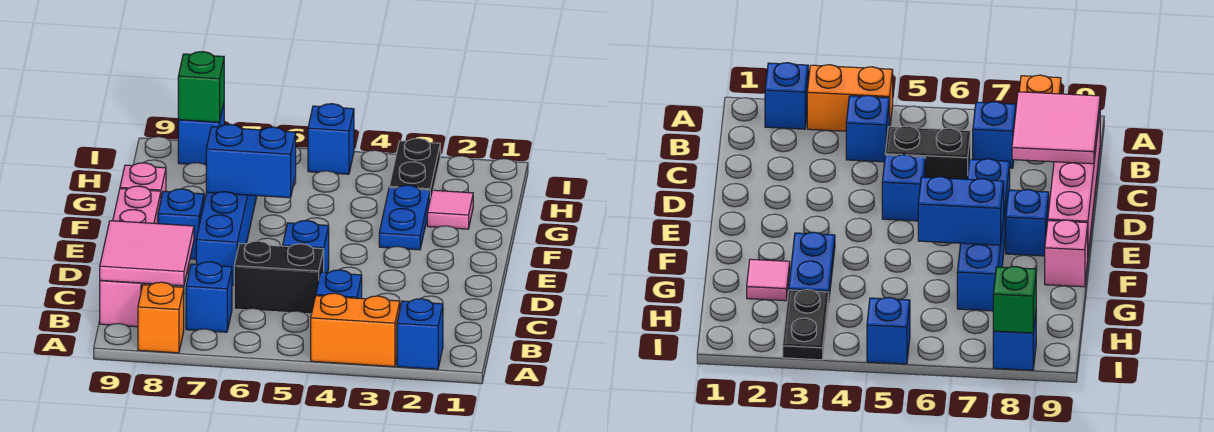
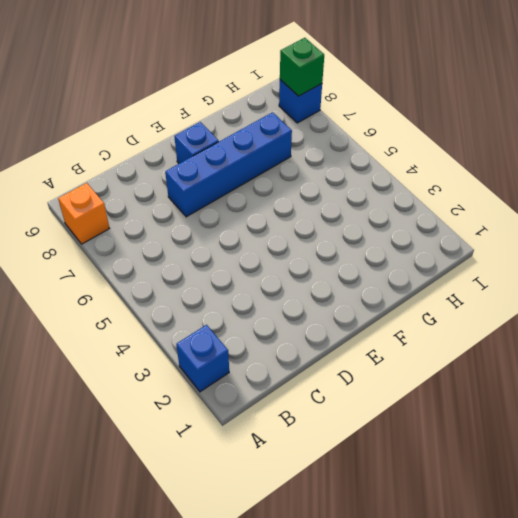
none -> orange brick A3:A4 level 1
none -> blue brick B4 level 1
none -> blue brick B7 level 1

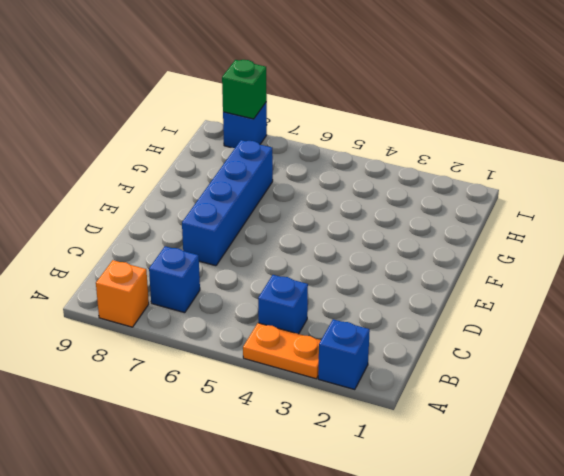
orange plate A3:A4 level 1 -> orange brick A3:A4 level 1
none -> pink brick B9:E9 level 1
none -> black brick C5:C6 level 1
none -> blue brick D5 level 1

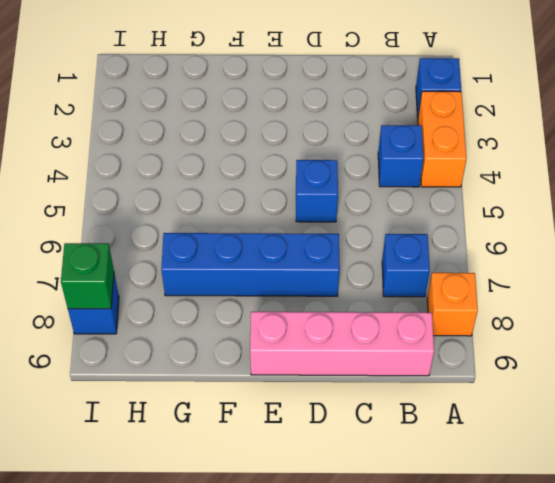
none -> black brick C5:C6 level 1
none -> blue brick E8 level 1
none -> blue plate F3:G3 level 1

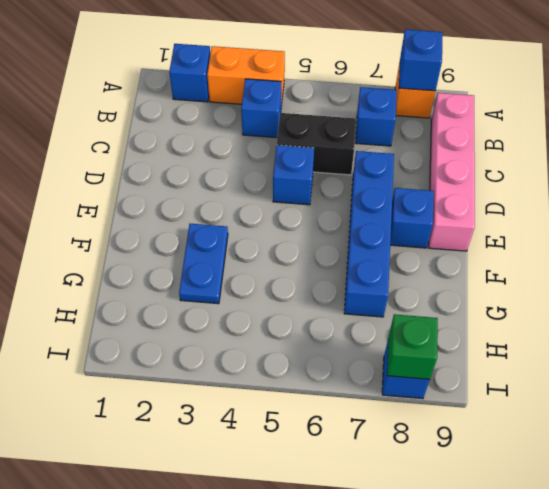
blue brick A8 level 2 -> blue brick I5 level 1
none -> pink brick F9 level 1
none -> pink tile G2 level 1
none -> black plate H3:I3 level 1

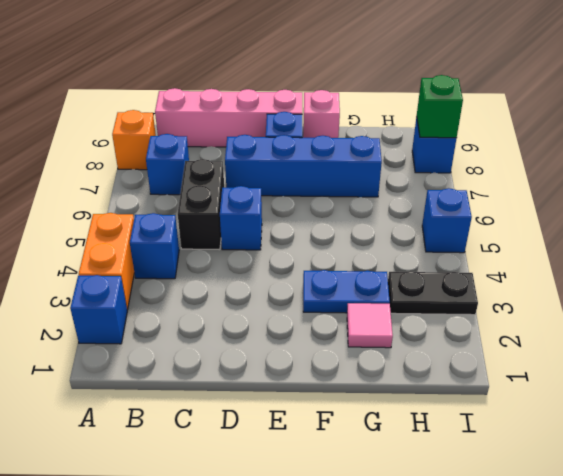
none -> pink tile B8:C9 level 2
none -> blue brick F6:F7 level 2

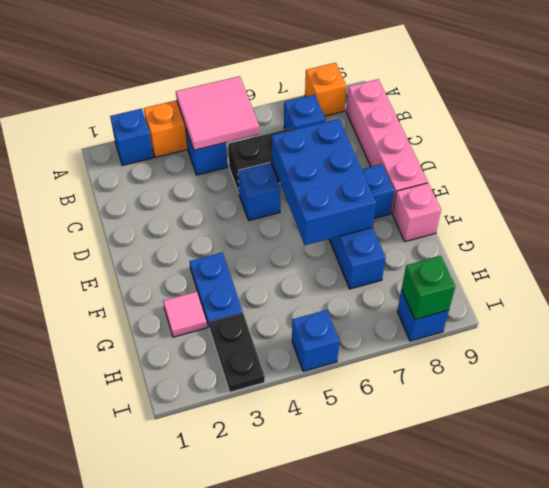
pink tile A4:B5 level 2 -> pink tile B8:C9 level 2
blue brick D6:F7 level 2 -> blue brick F6:F7 level 2

